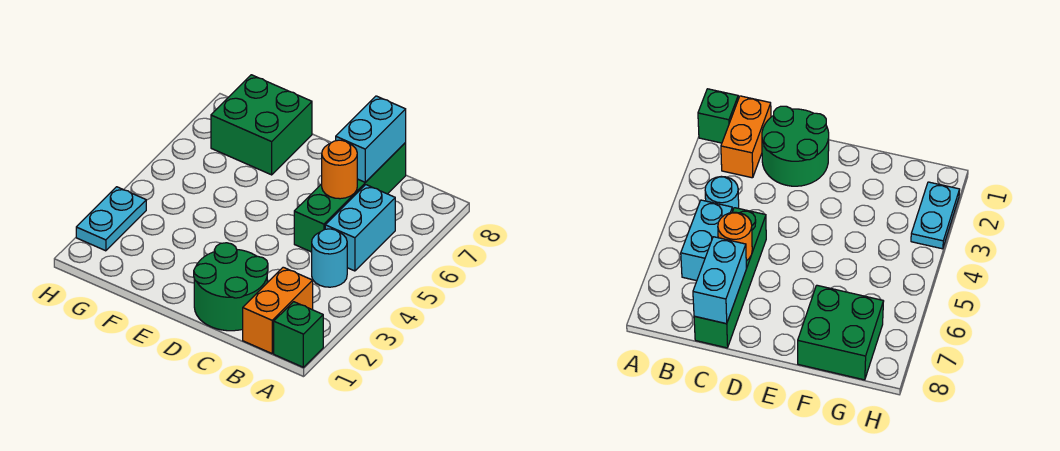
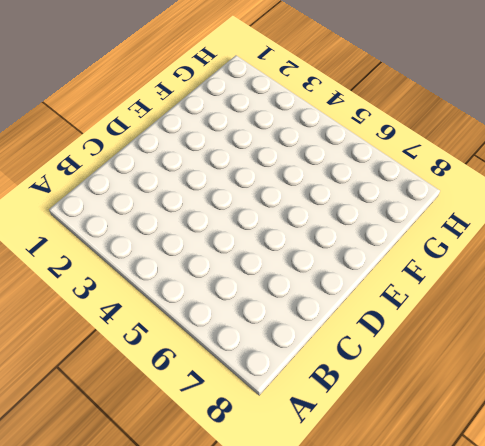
none -> green brick A1 level 1
none -> orange brick B1:B2 level 1

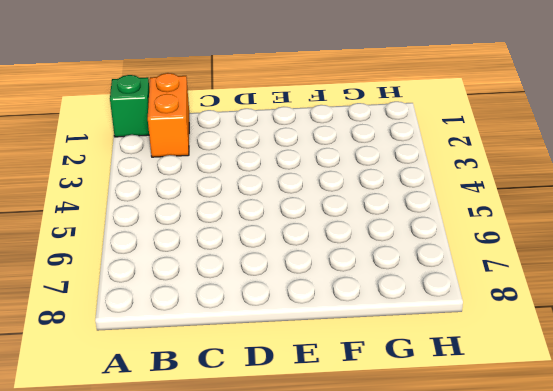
none -> cyan round brick B4 level 1
none -> cyan brick B5:B6 level 1

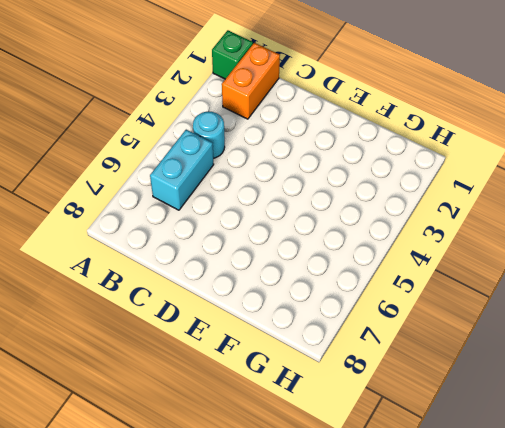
none -> green round brick C1:D2 level 1
none -> green brick C5:C8 level 1

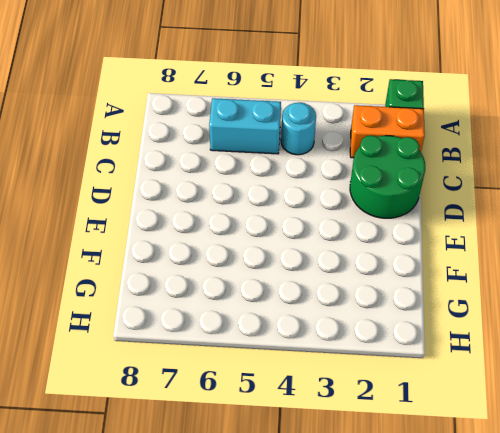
none -> green brick C5:C8 level 1
none -> green brick F7:G8 level 1

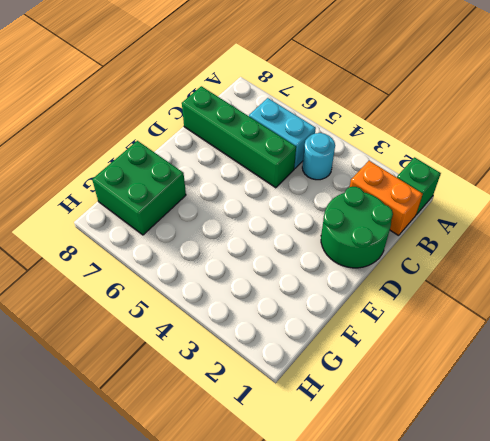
none -> cyan plate H2:H3 level 1
none -> orange round brick C6 level 2

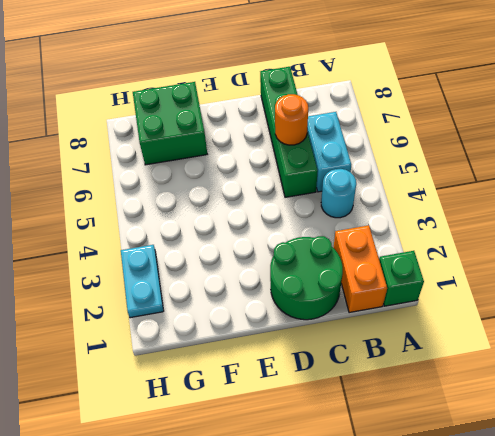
none -> cyan brick C7:C8 level 2

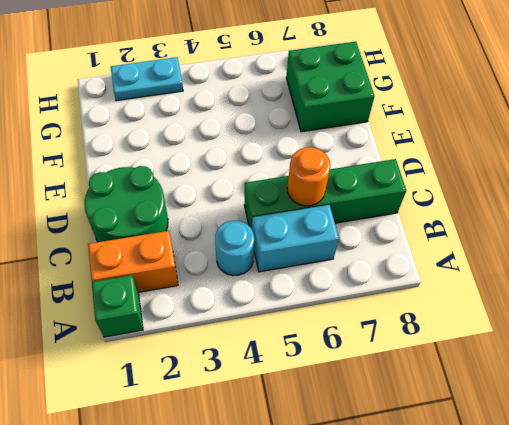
none -> cyan brick C7:C8 level 2

